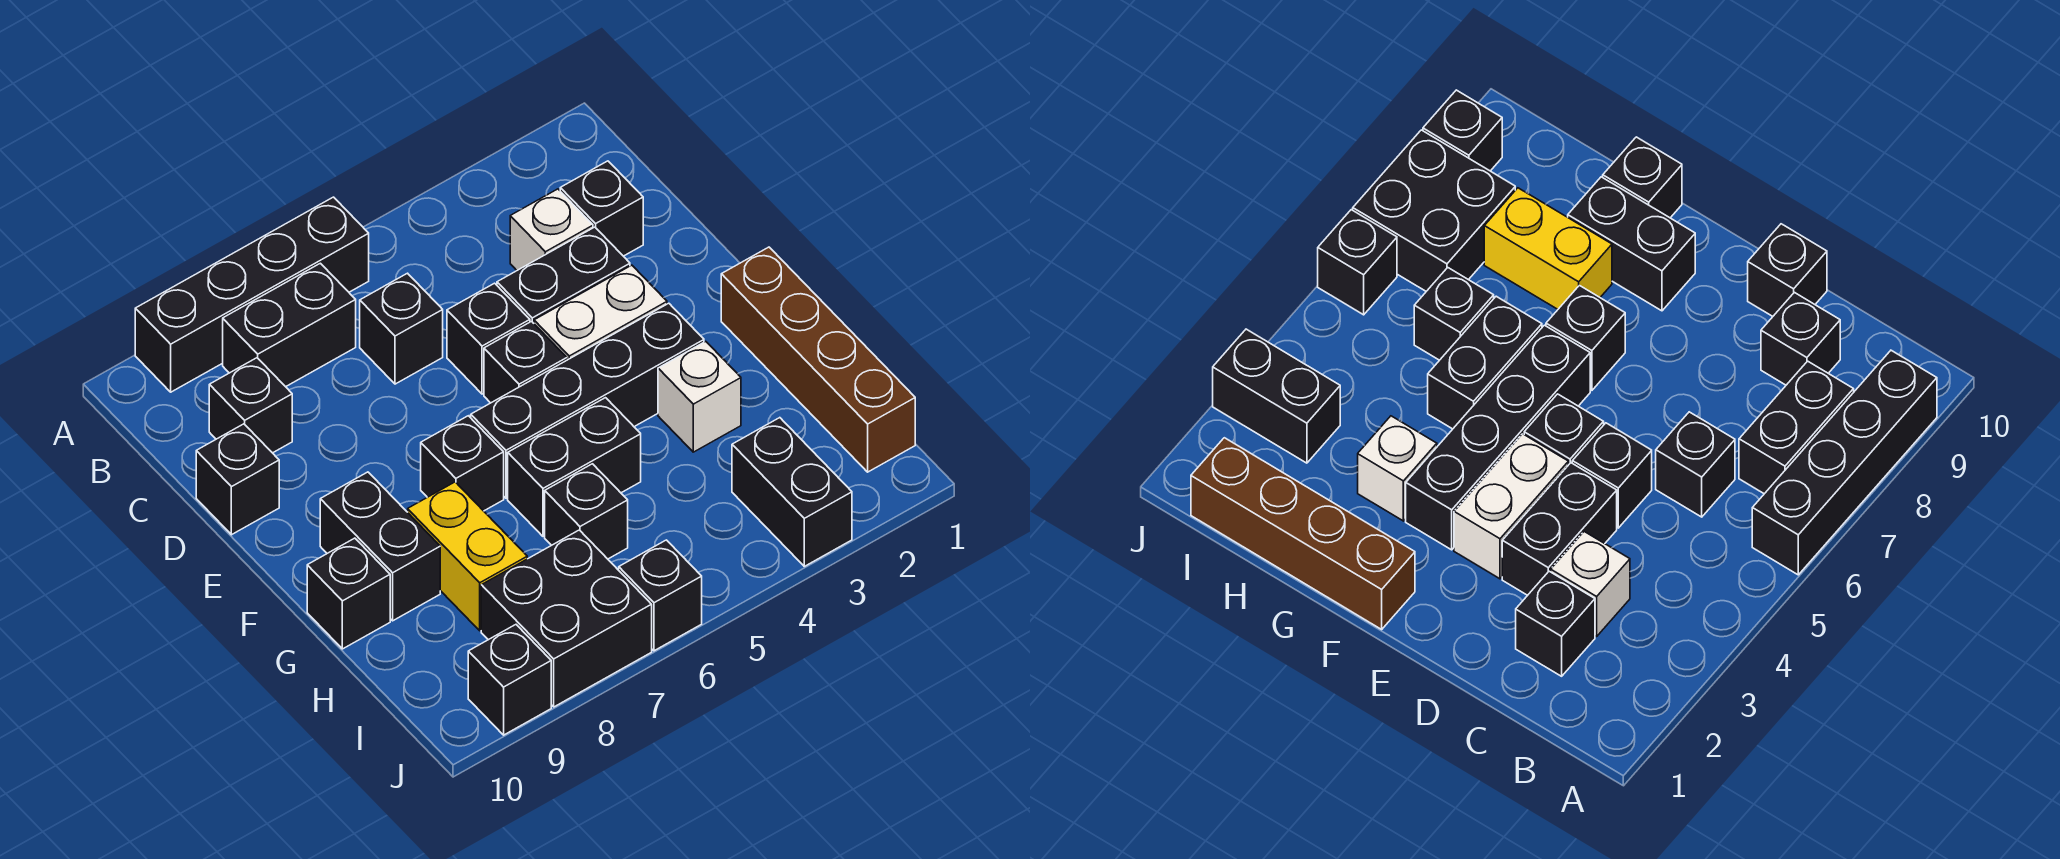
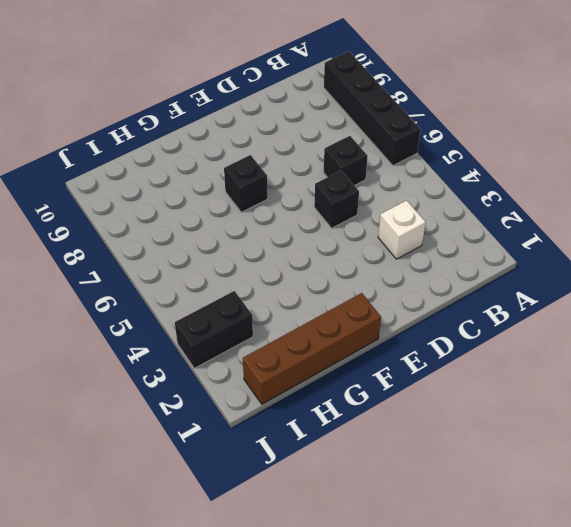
none -> black brick B7:B8 level 1
none -> black brick C2 level 1
none -> black brick C9 level 1

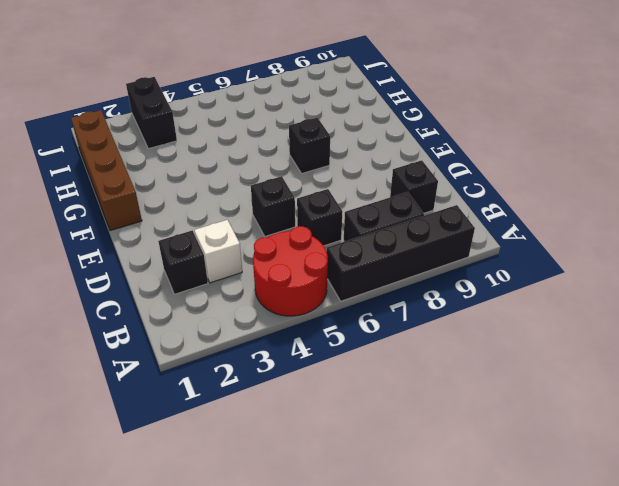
red round brick A4:B5 level 1 -> none
none -> black brick D3:D4 level 1
none -> black brick D10 level 1
none -> white brick E3:E4 level 1

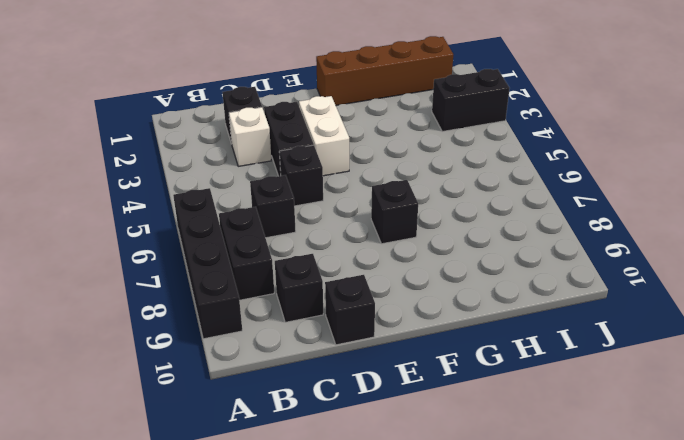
none -> black brick E5 level 1
none -> black brick F3:F6 level 1
none -> black brick F9:G9 level 1

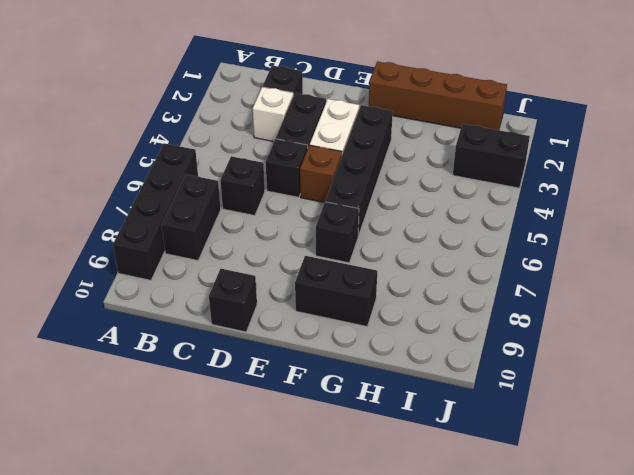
brown brick E5 level 1 -> black brick E5 level 1
none -> black brick C9 level 1
none -> white brick G3 level 1
none -> black brick G5:G6 level 1

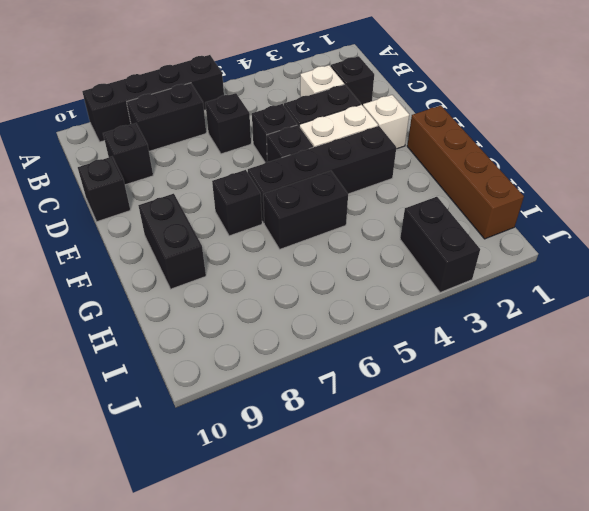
white brick E2 level 1 -> white brick G3 level 1
none -> yellow brick G8:H8 level 1
none -> black brick G10 level 1
none -> black brick H6 level 1

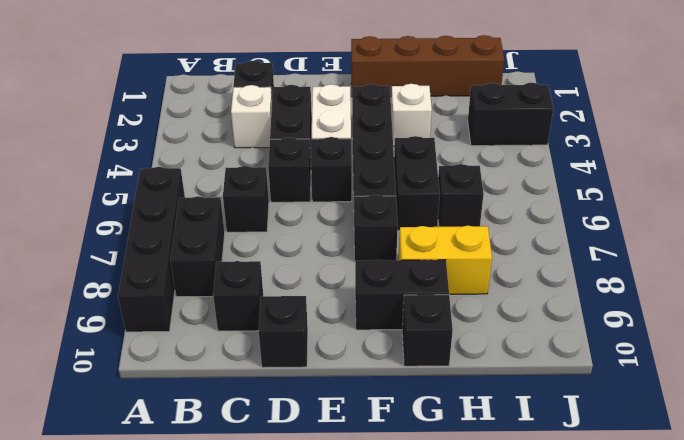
none -> black brick I7:J8 level 1
none -> black brick J6 level 1
none -> black brick J9 level 1

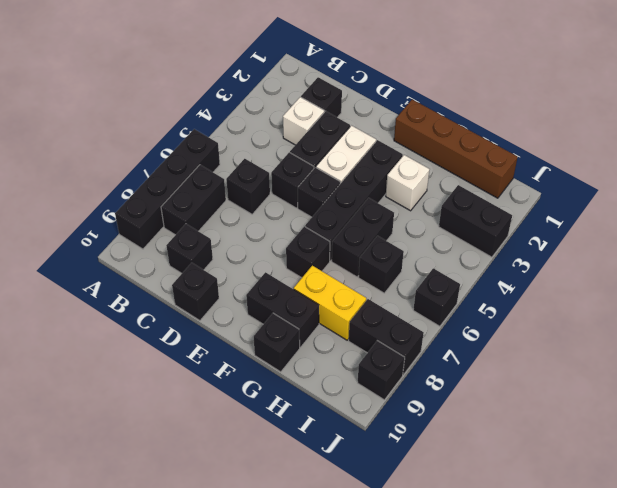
black brick I8:J8 level 1 -> black brick I7:J8 level 1

